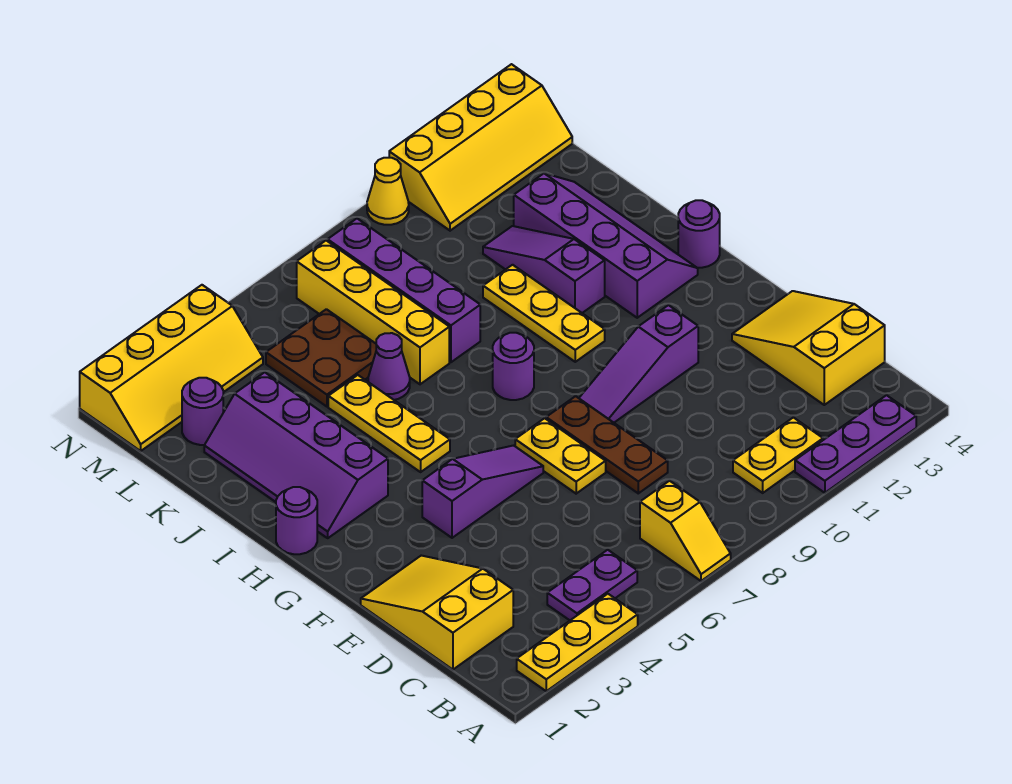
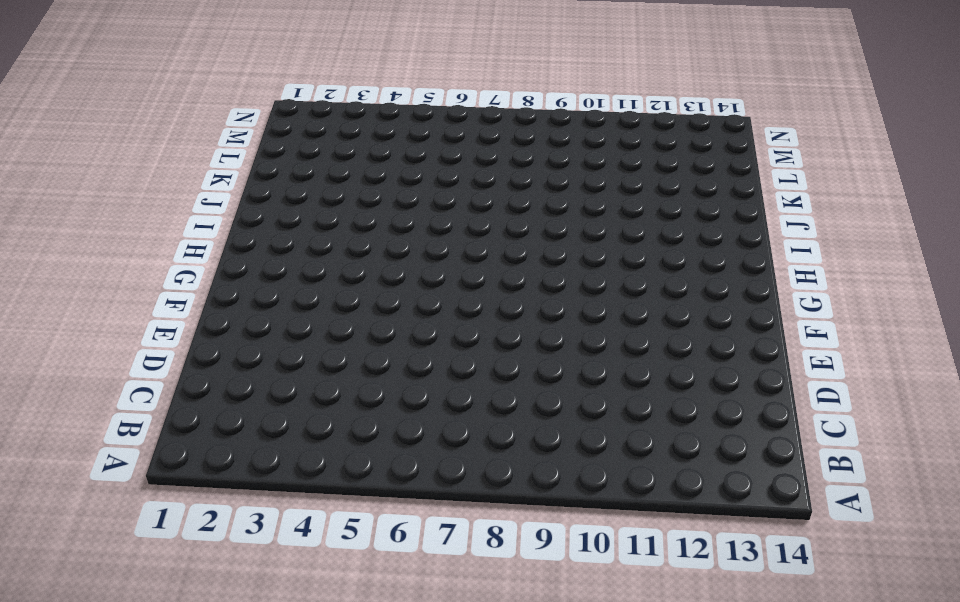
none -> yellow plate A2:A4 level 1
none -> yellow slope A7:B7 level 1 top B
none -> purple plate A11:A13 level 1

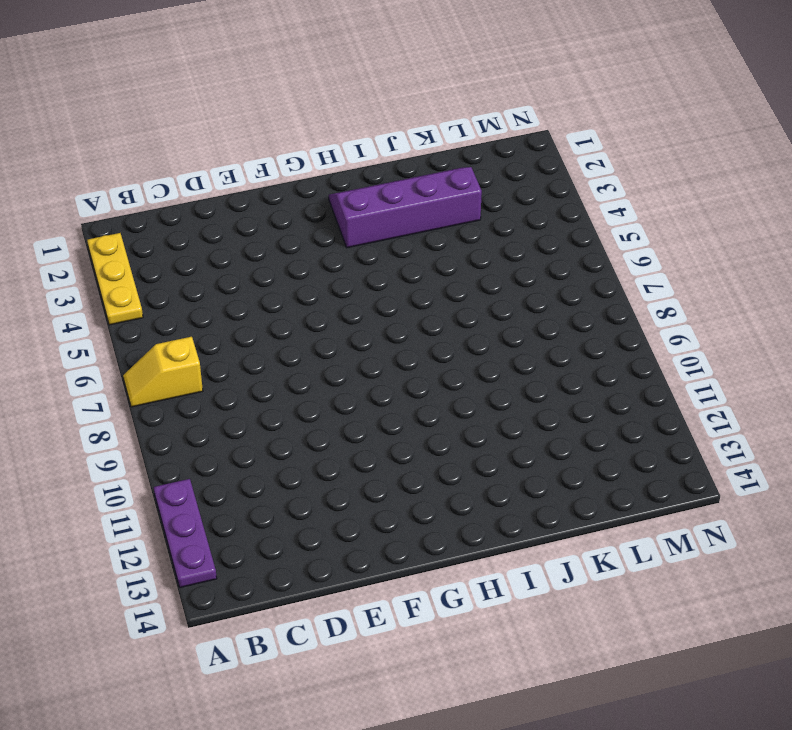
none -> purple plate B4:B5 level 1
none -> yellow plate B10:B11 level 1
none -> yellow slope C1:E2 level 1 top C

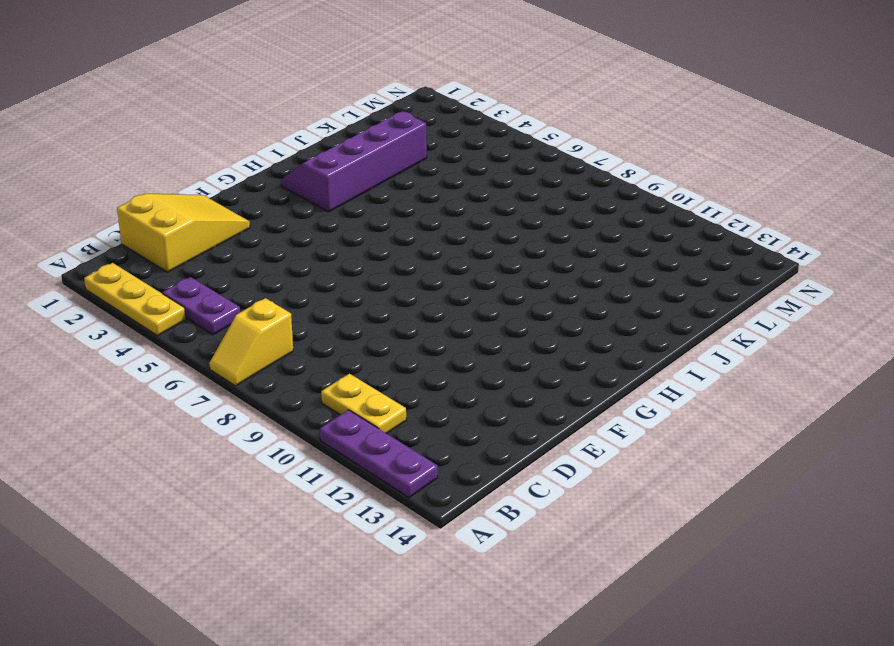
none -> yellow slope C13:E14 level 1 top C
none -> brown plate D8:F8 level 1
none -> yellow plate E7:F7 level 1

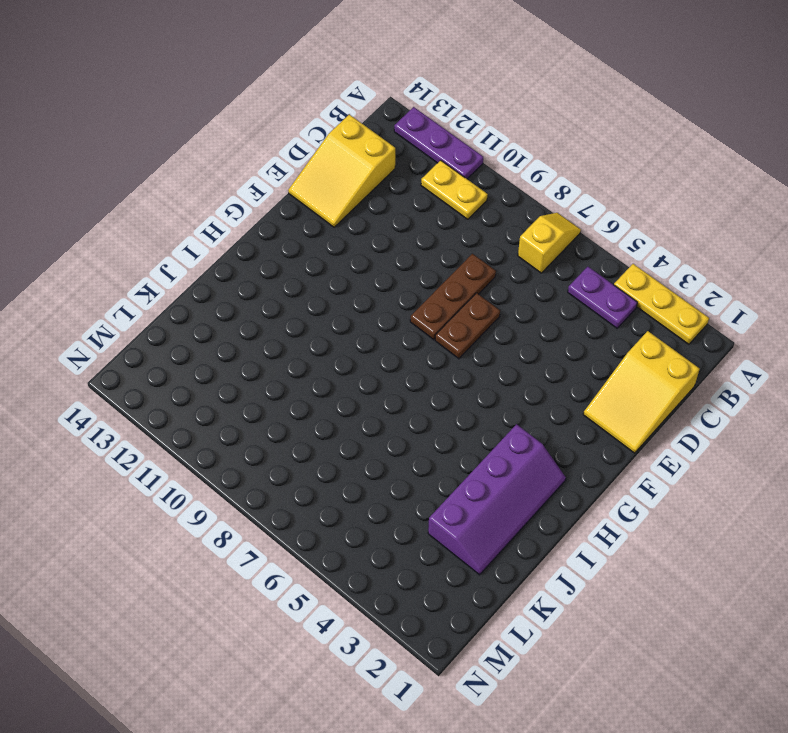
brown plate E7:F7 level 1 -> yellow plate E7:F7 level 1
none -> purple slope F4:F6 level 1 top 4
none -> purple slope F9:F11 level 1 top 11
none -> purple round brick H1 level 1

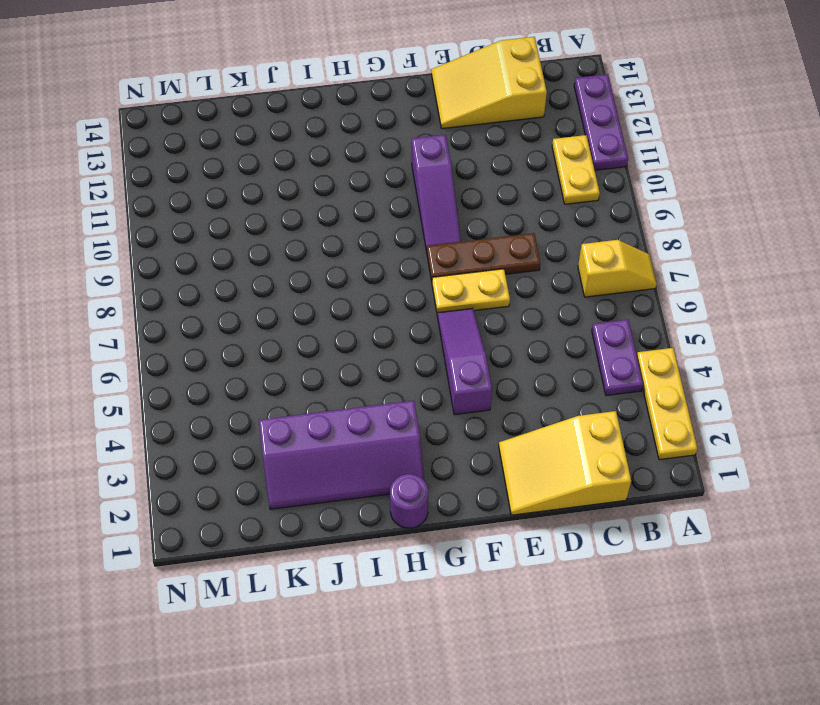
none -> yellow plate H5:J5 level 1
none -> purple round brick H8 level 1
none -> yellow plate H10:J10 level 1

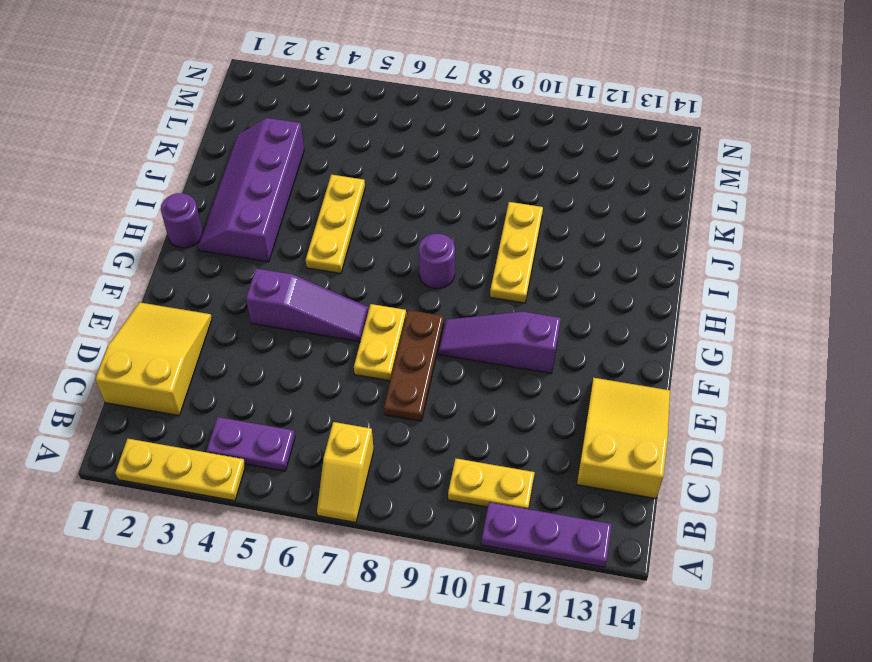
none -> purple slope H12:K13 level 1 top 12
none -> purple round brick H14 level 1
none -> purple slope I11:K11 level 1 top I

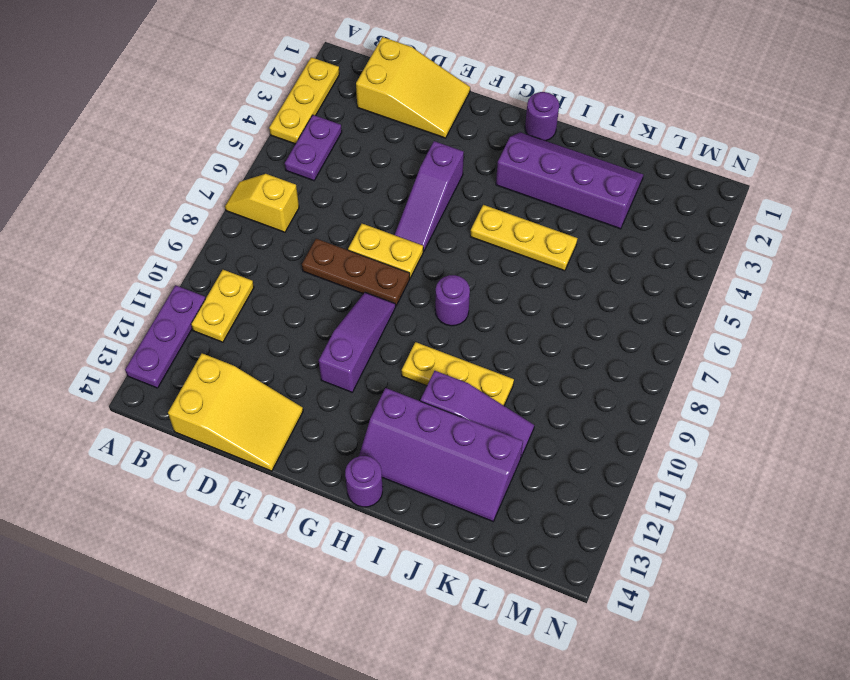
none -> purple cone J6 level 1
none -> yellow brick J7:M7 level 1
none -> purple brick J8:M8 level 1

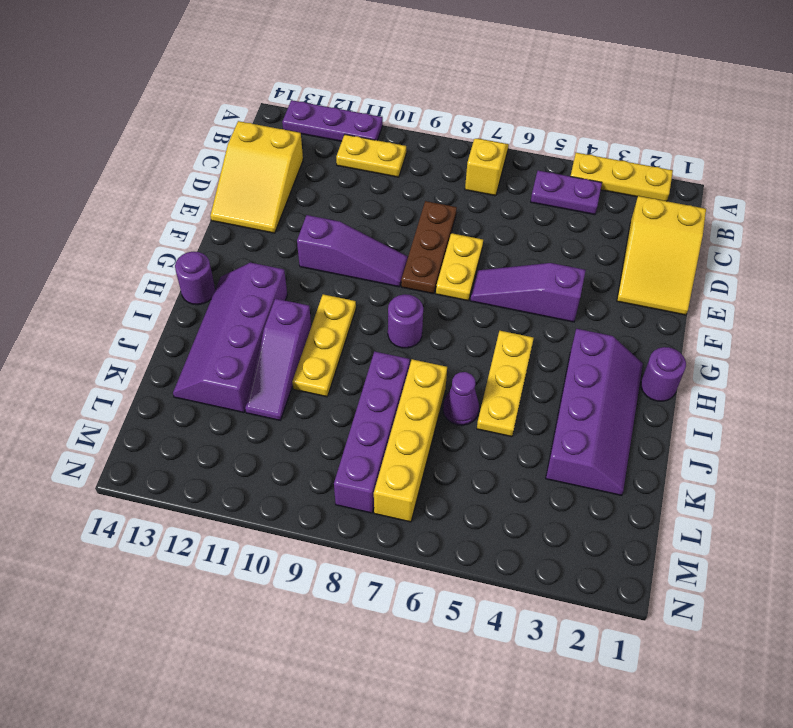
none -> brown plate K5:L6 level 1
none -> purple round brick L2 level 1
none -> yellow slope M1:N4 level 1 top N

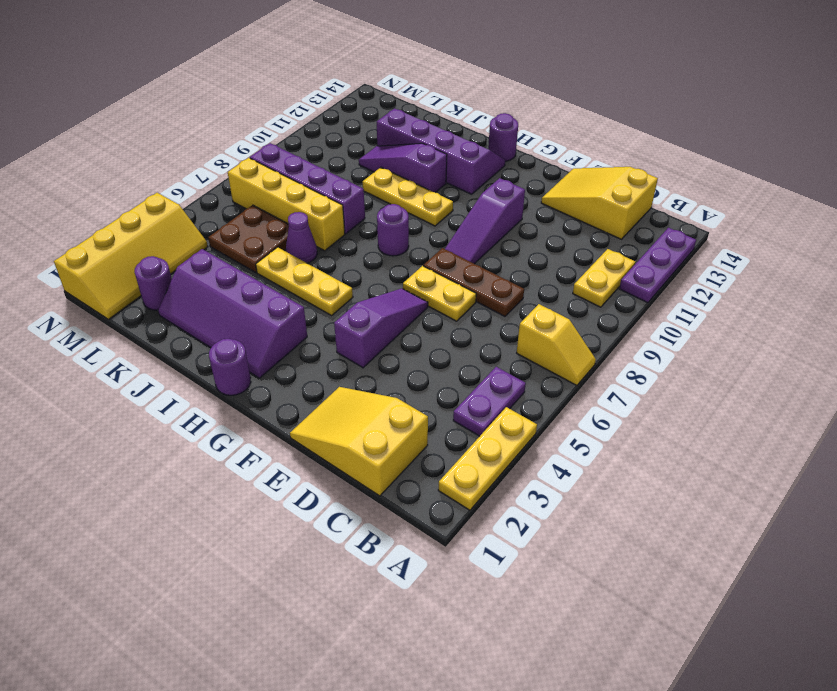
none -> yellow slope M11:N14 level 1 top N
none -> yellow cone N10 level 1

